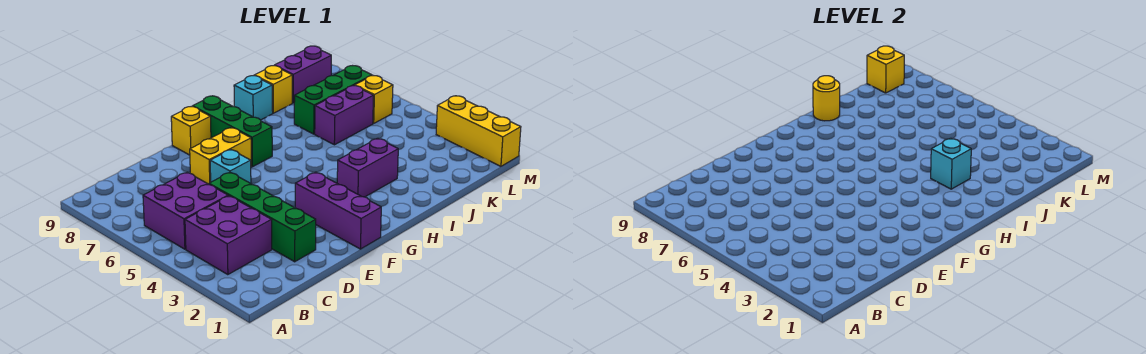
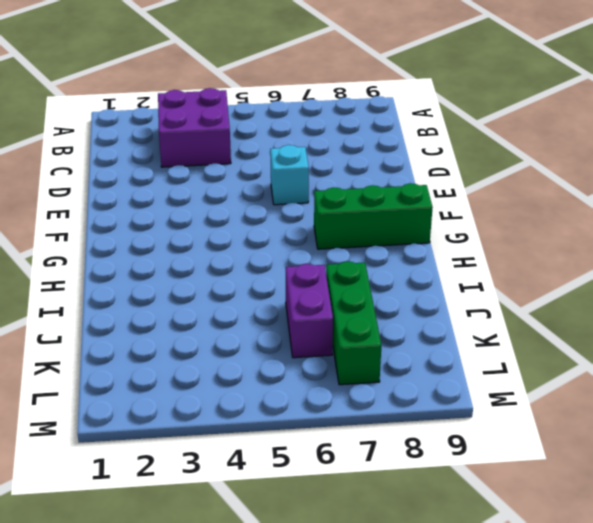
none -> purple brick B5:C6 level 1
none -> green brick D2:D5 level 1
none -> yellow brick E7:F7 level 1

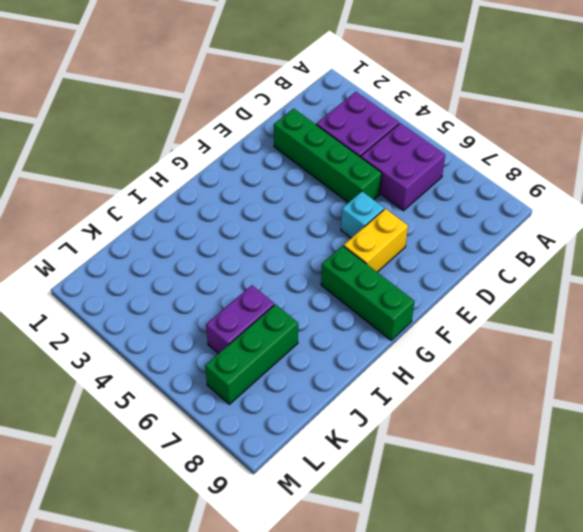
none -> purple brick F1:F3 level 1
none -> yellow brick F9 level 1
none -> purple brick H3:I3 level 1

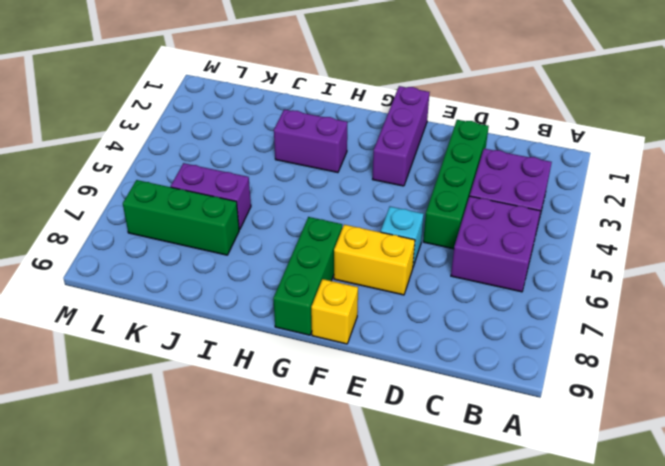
none -> cyan brick I9 level 1
none -> yellow brick J9 level 1
none -> purple brick K9:L9 level 1

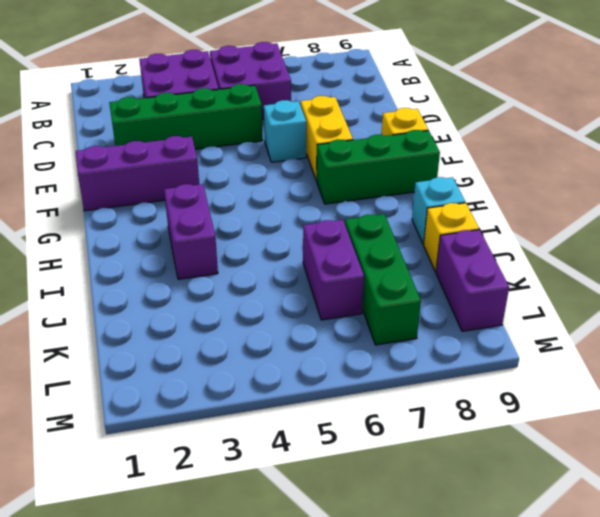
none -> yellow brick L6 level 1
none -> yellow brick M1:M3 level 1
none -> cyan brick I3 level 2

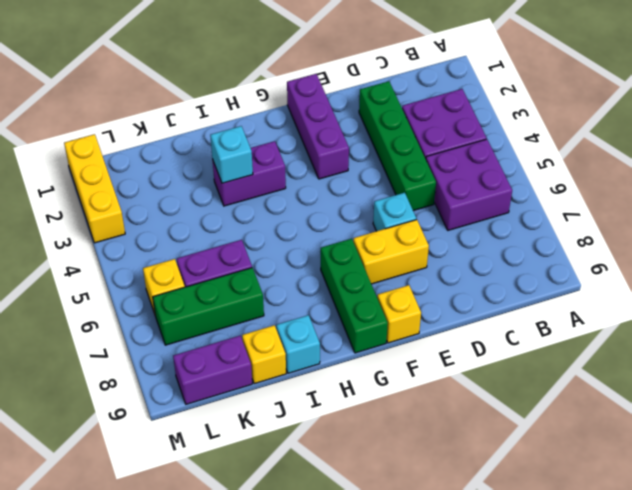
none -> yellow round brick I9 level 2
none -> yellow brick L9 level 2

